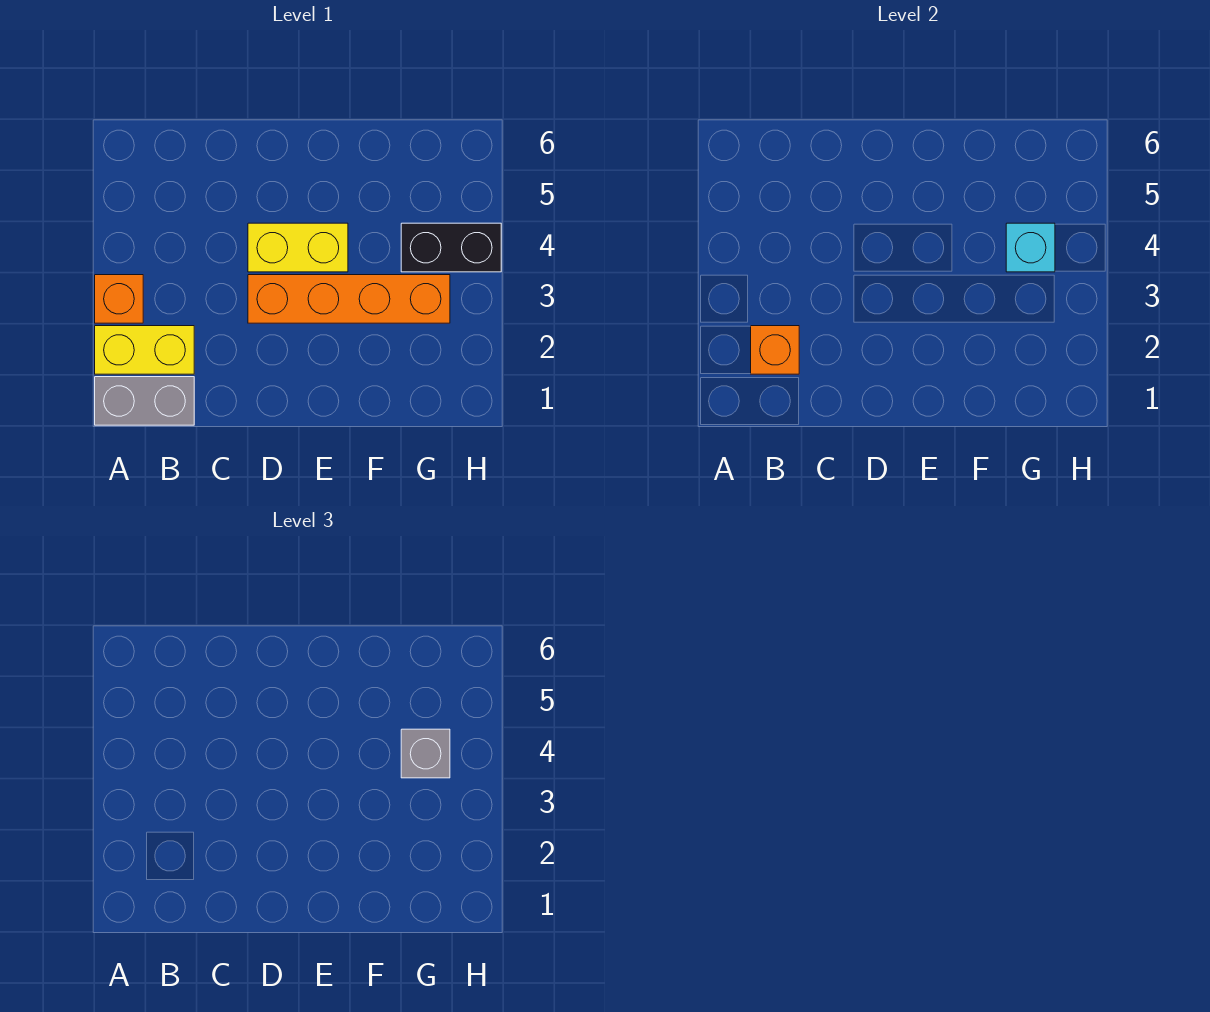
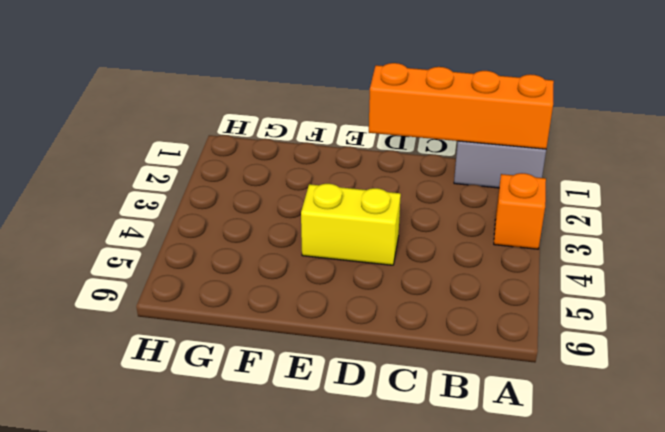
orange brick A1:D1 level 2 -> orange brick D3:G3 level 1
none -> yellow brick A2:B2 level 1
none -> black brick G4:H4 level 1

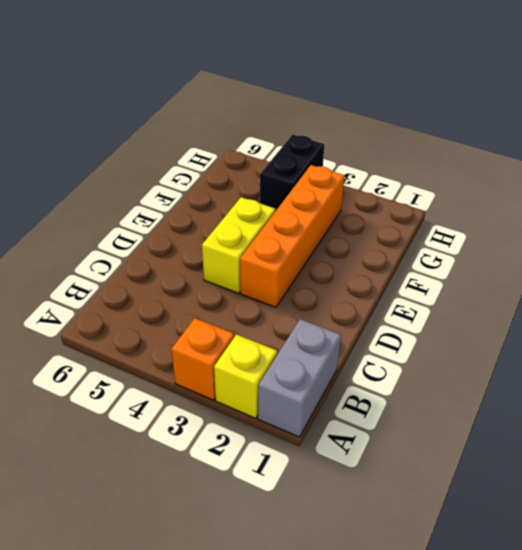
yellow brick A2 level 1 -> yellow brick A2:B2 level 1
none -> orange brick B2 level 2
none -> cyan brick G4 level 2

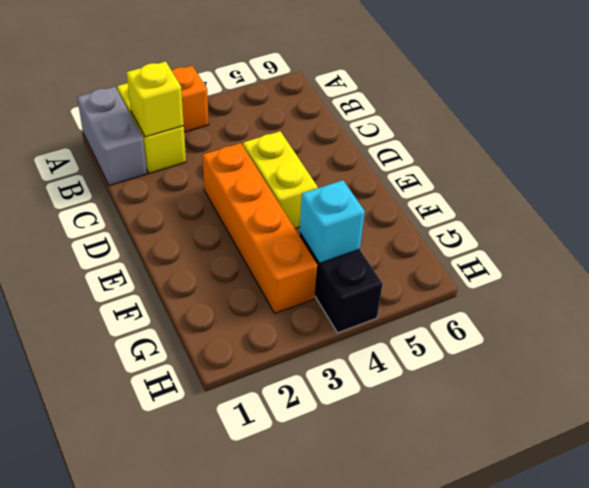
yellow brick B2 level 2 -> orange brick B2 level 2
none -> grey brick G4 level 3

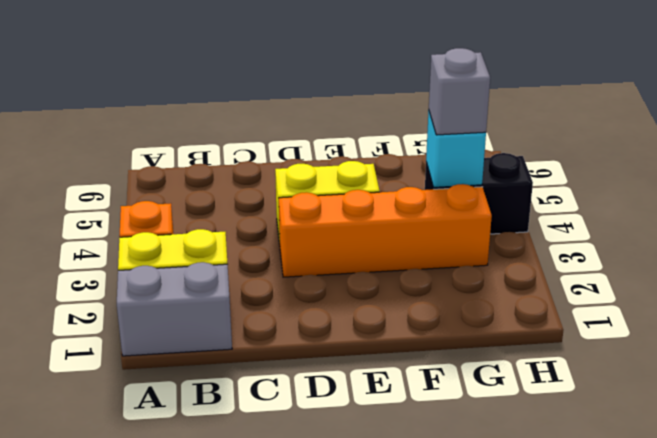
none -> orange brick B2 level 2

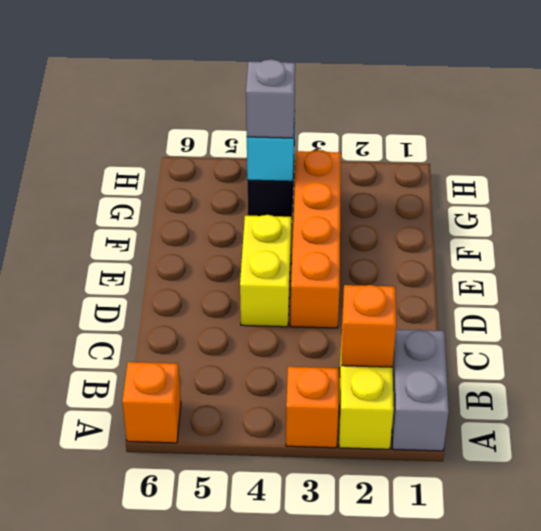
orange brick A6 level 1 -> none

